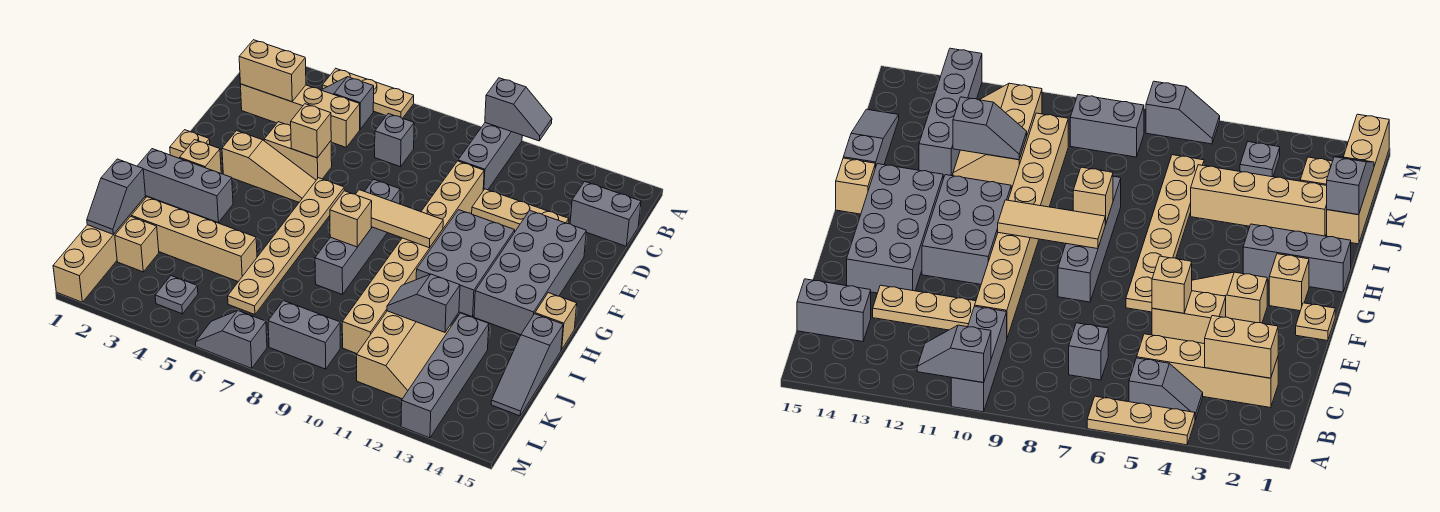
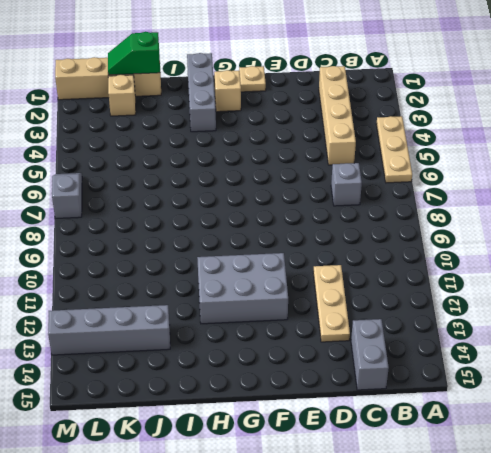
green slope J1:K1 level 2 top J -> grey slope J1:K1 level 2 top J
none -> grey brick A10:C10 level 1
none -> grey slope B4:B5 level 1 top 5
none -> tan brick D10:K10 level 1
none -> tan brick E4:E5 level 1

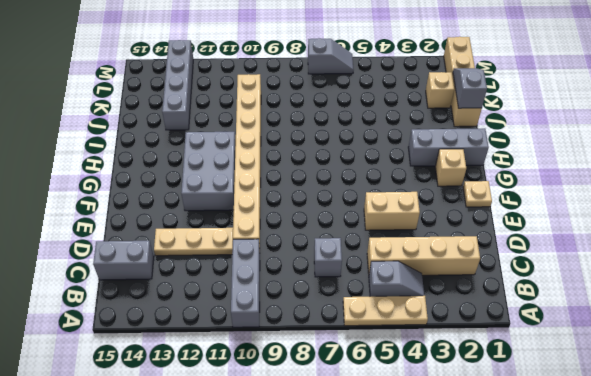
none -> grey brick E13:H14 level 1
none -> tan slope F3:F5 level 1 top 3
none -> tan plate F6:K6 level 1
none -> grey brick F8:I8 level 1

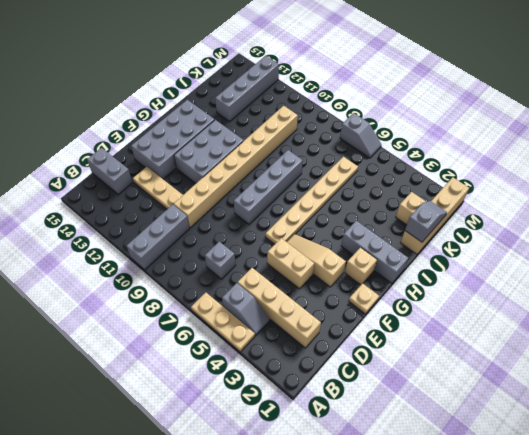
none -> tan brick H15 level 1
none -> grey slope I15:K15 level 1 top I
none -> tan brick J2:J5 level 1
none -> tan slope J11:L12 level 1 top 11

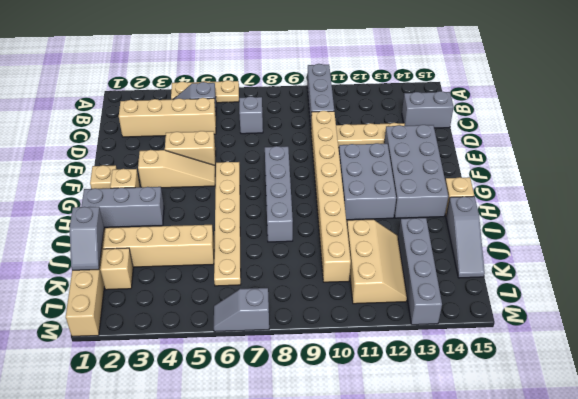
none -> grey plate L4 level 1
none -> grey brick L8:L9 level 1
none -> grey slope A10:A11 level 2 top 10
none -> tan brick C2:C3 level 2

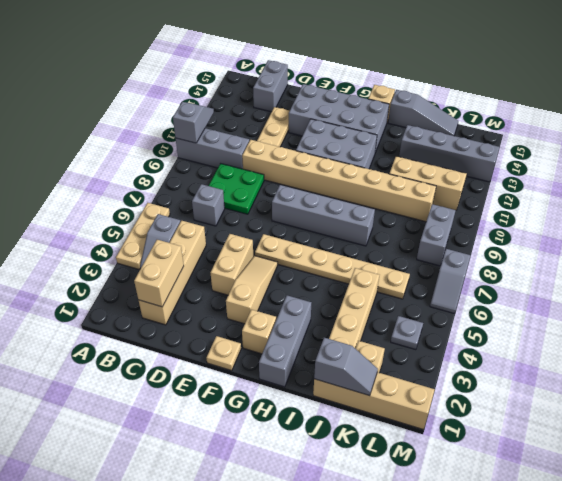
green plate C8:D9 level 1 -> none
none -> tan brick E5 level 2
none -> tan tile G8:G10 level 2
none -> tan brick H8 level 2
none -> grey slope J11:J12 level 2 top 12

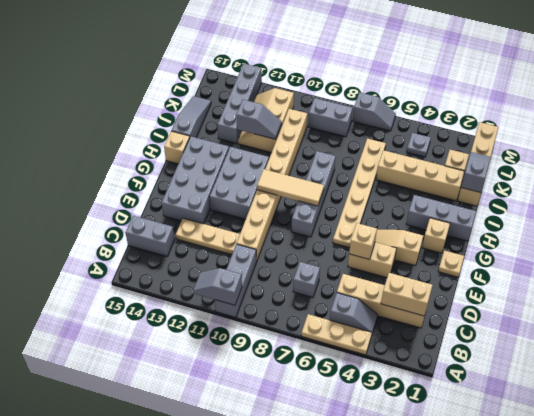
none -> tan brick H8 level 2

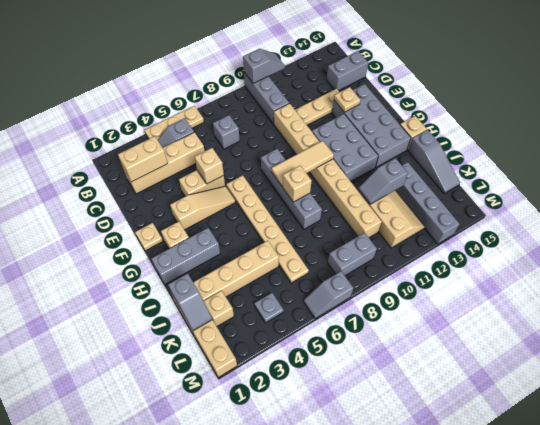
tan plate E13 level 2 -> none

